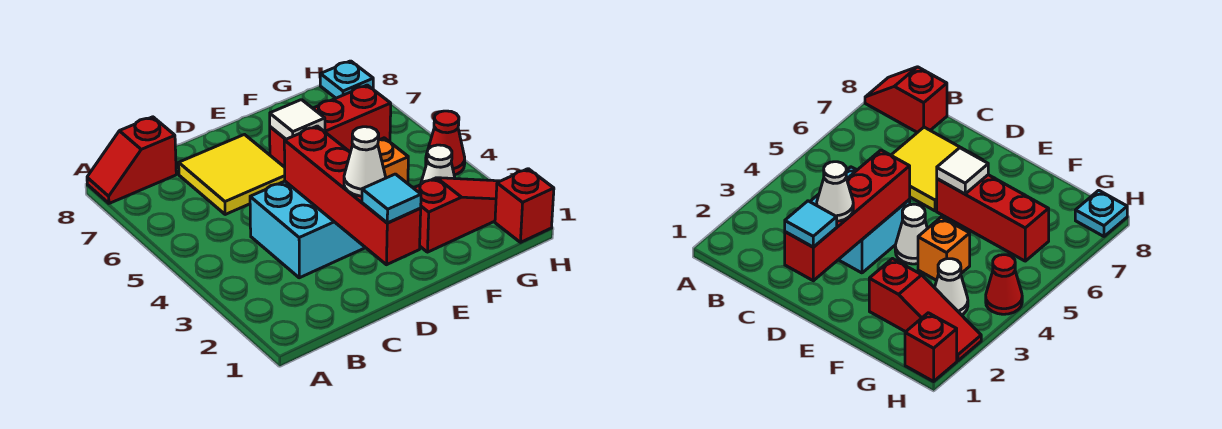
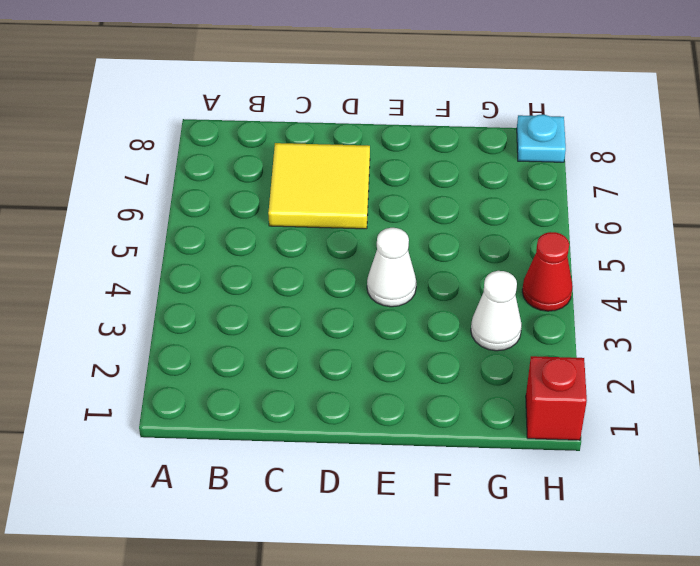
none -> red slope A8:B8 level 1 top B
none -> cyan brick C3:D4 level 1
none -> red brick E6:G6 level 1

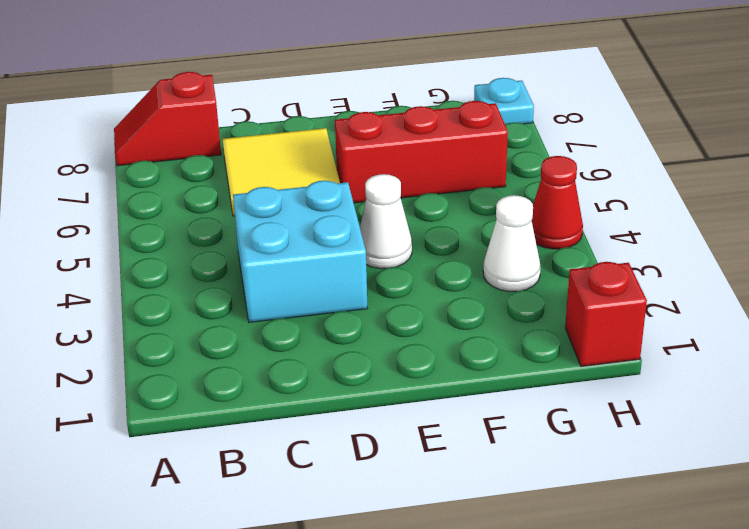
none -> red slope F2:H2 level 1 top F
none -> orange brick F4 level 1
none -> red brick D1:D4 level 2

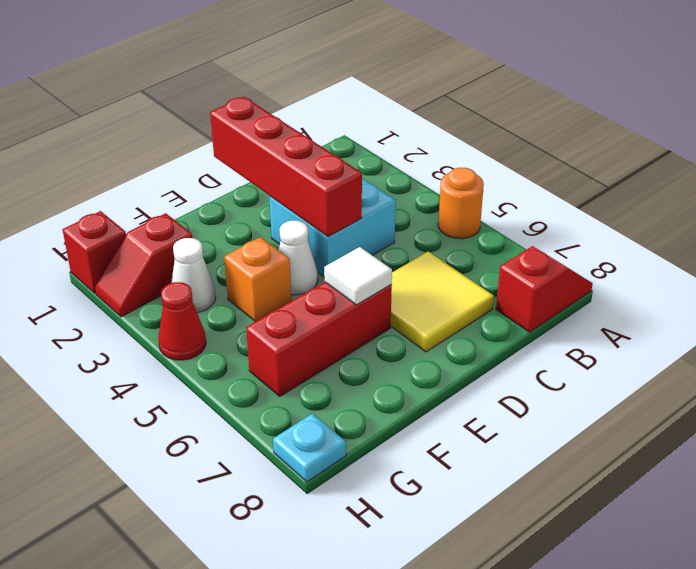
orange round brick A5 level 1 -> none
red slope G2:H2 level 1 top G -> red slope F2:H2 level 1 top F
none -> cyan tile D1 level 3
none -> white cone D2 level 3

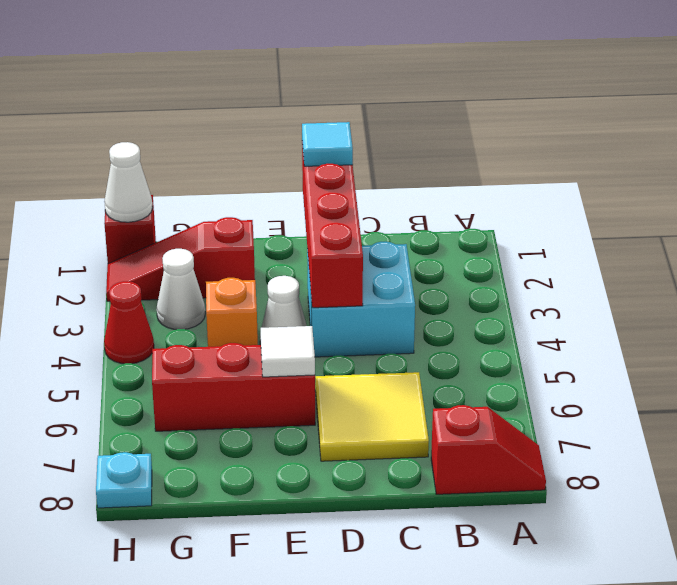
white cone H1 level 2 -> white cone D2 level 3

